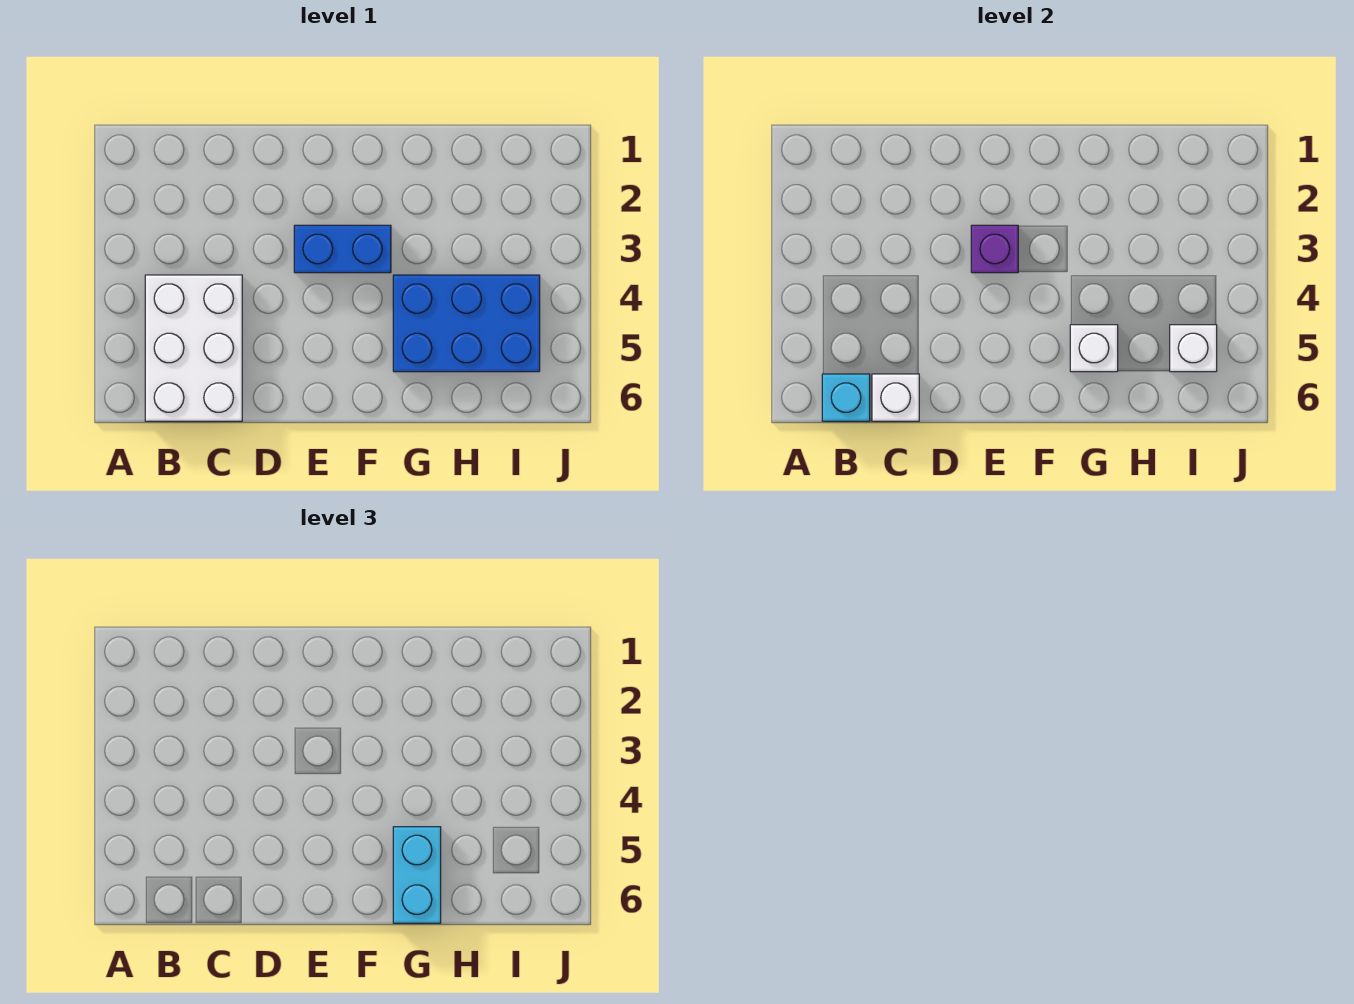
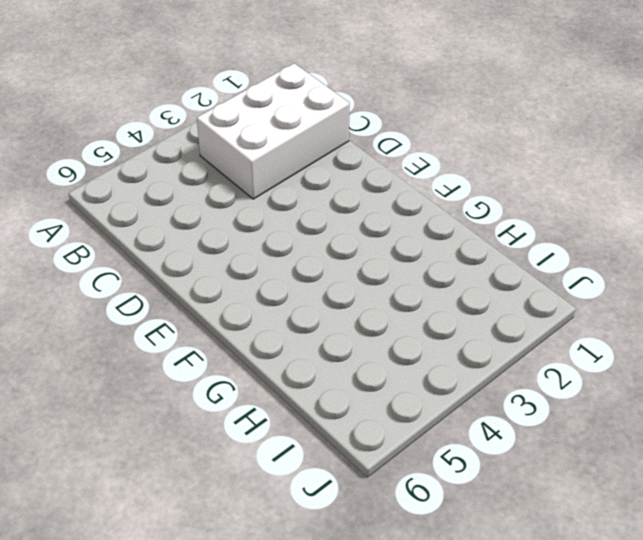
white brick B1:C3 level 1 -> white brick B4:C6 level 1
none -> blue brick E3:F3 level 1
none -> blue brick G4:I5 level 1

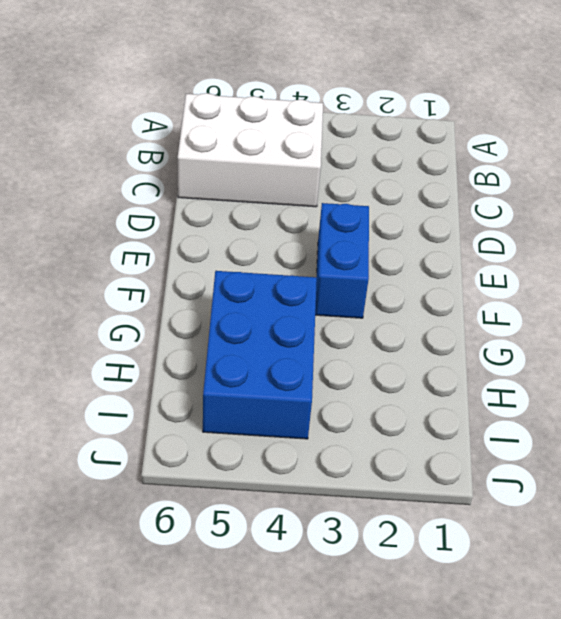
none -> cyan brick B6 level 2
none -> white brick C6 level 2

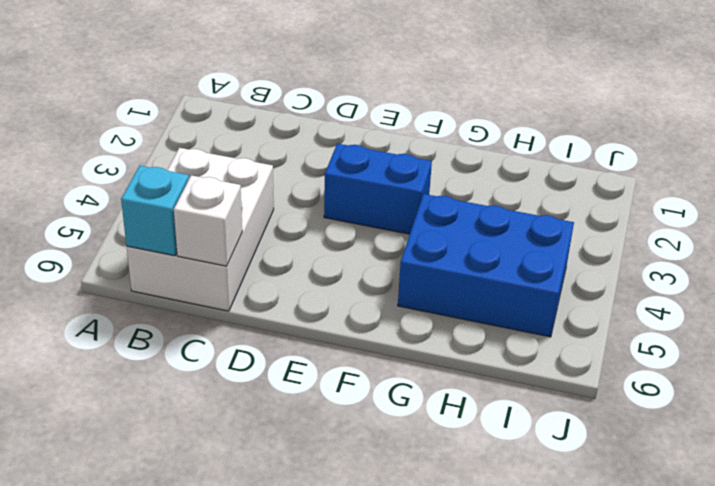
none -> purple brick E3 level 2
none -> white brick G5 level 2

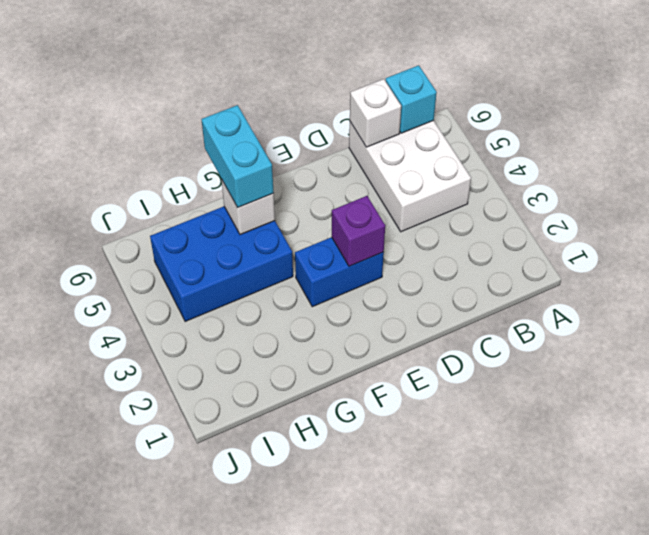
none -> white brick I5 level 2

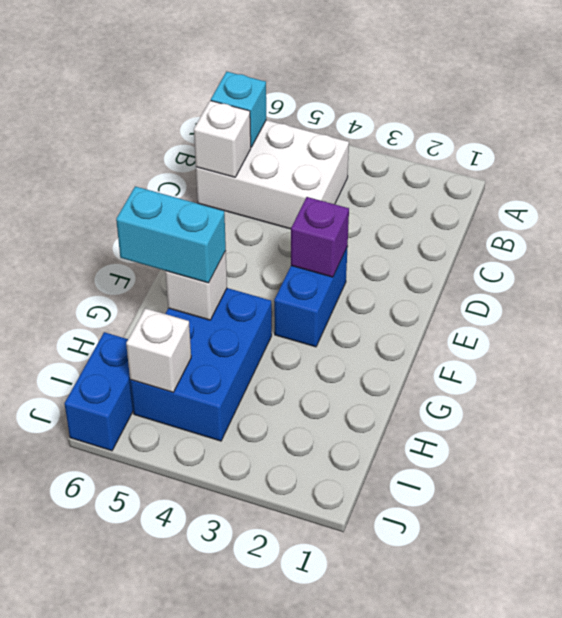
blue brick I6:J6 level 1 -> none

